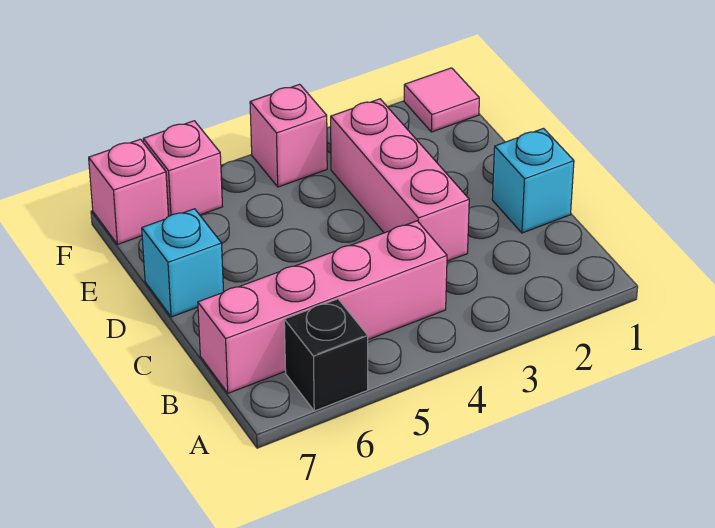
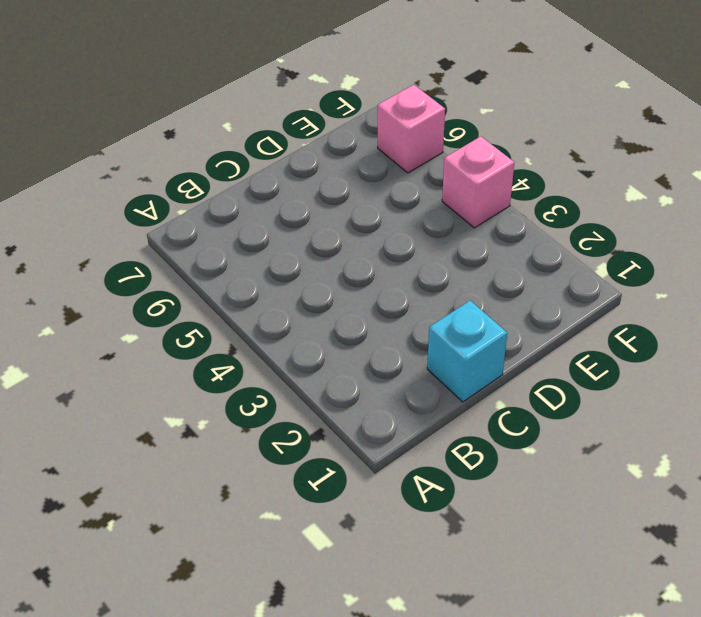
none -> black brick A6 level 1
none -> pink brick B4:B7 level 1

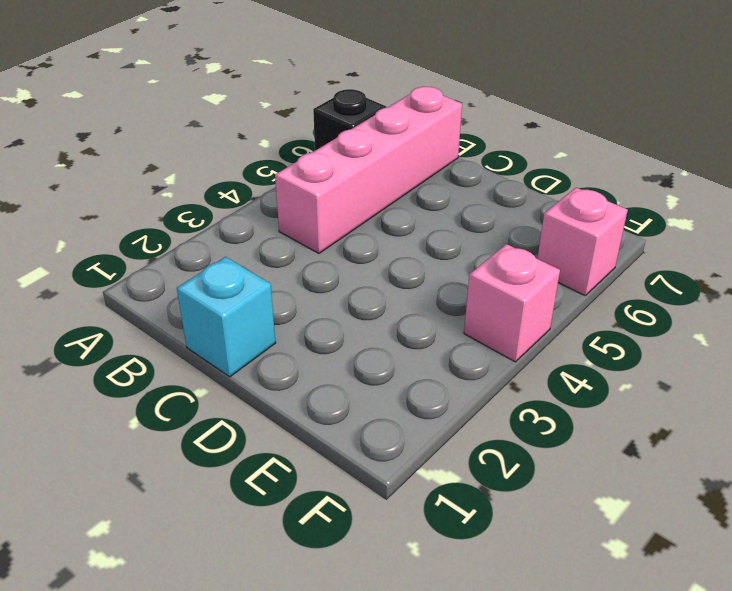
none -> pink brick C3:E3 level 1
none -> cyan brick D7 level 1

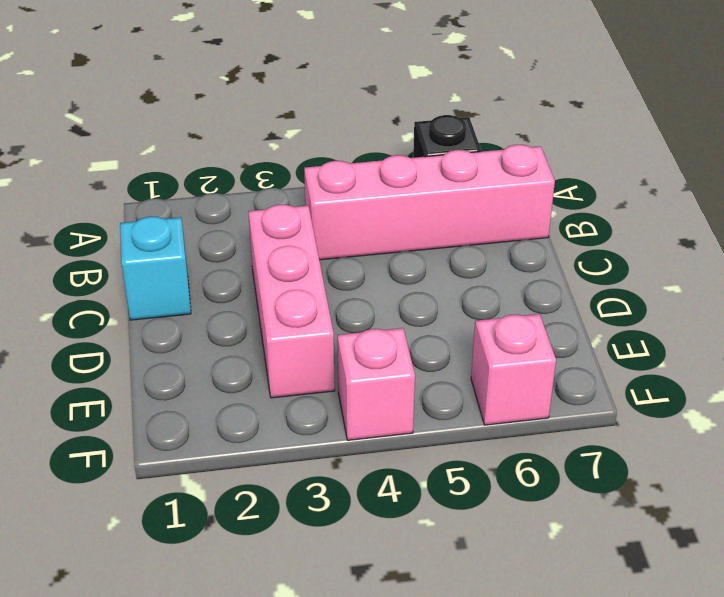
none -> cyan brick D7 level 1
none -> pink tile F1 level 1

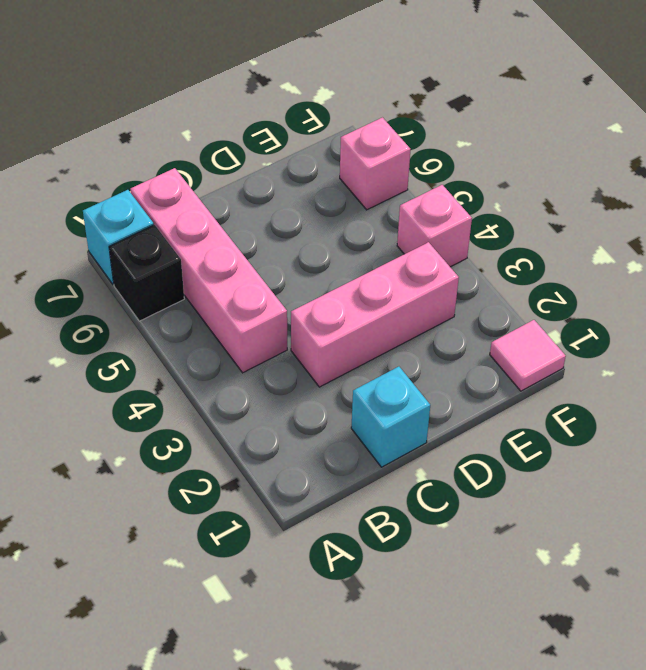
cyan brick A7 level 1 -> cyan brick D7 level 1
none -> pink brick F7 level 1

